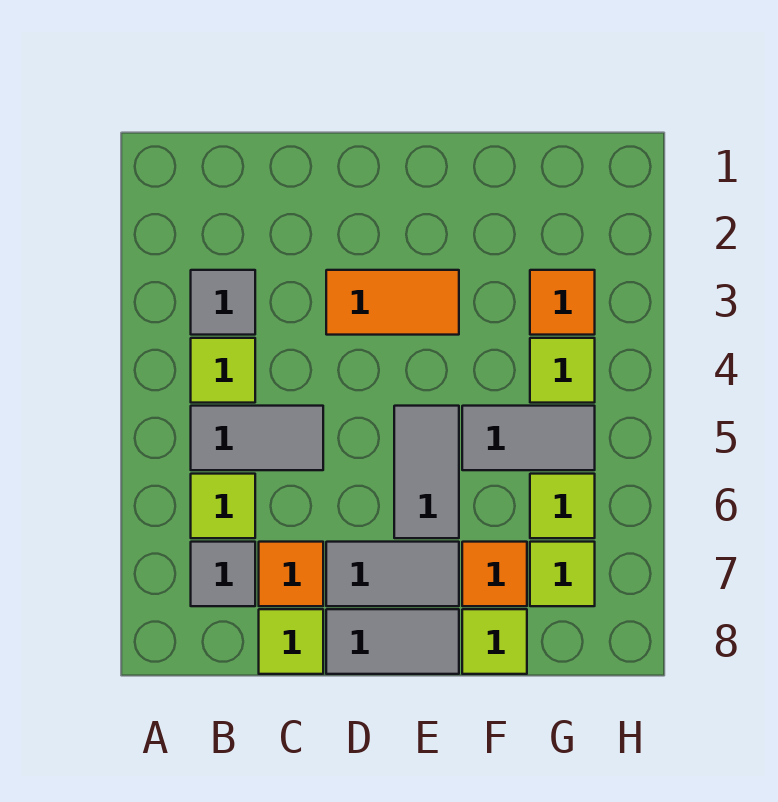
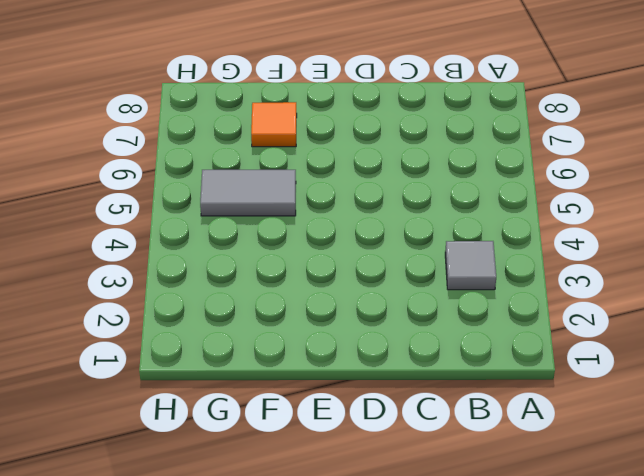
none -> lime tile B4 level 1
none -> grey tile B5:C5 level 1
none -> lime tile B6 level 1

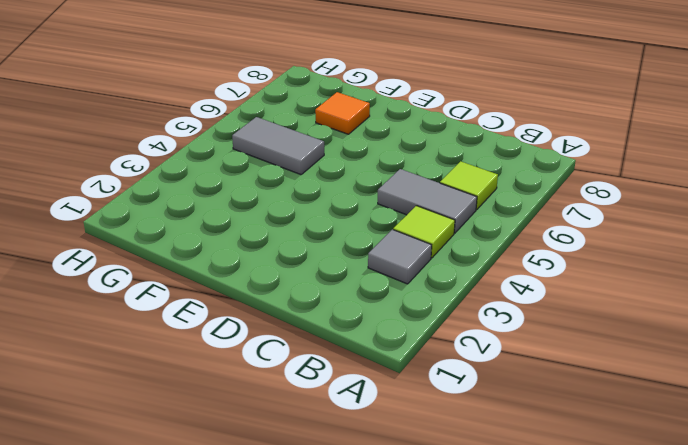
none -> grey tile B7 level 1
none -> orange tile C7 level 1
none -> lime tile C8 level 1

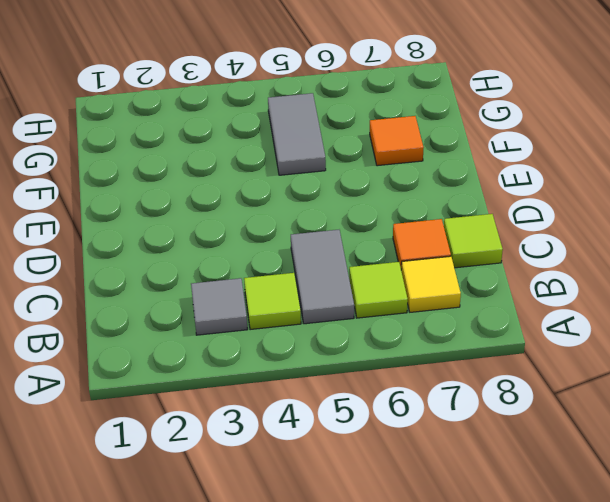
yellow tile B7 level 1 -> grey tile B7 level 1
none -> orange tile D3:E3 level 1
none -> grey tile D7:E7 level 1
none -> grey tile D8:E8 level 1

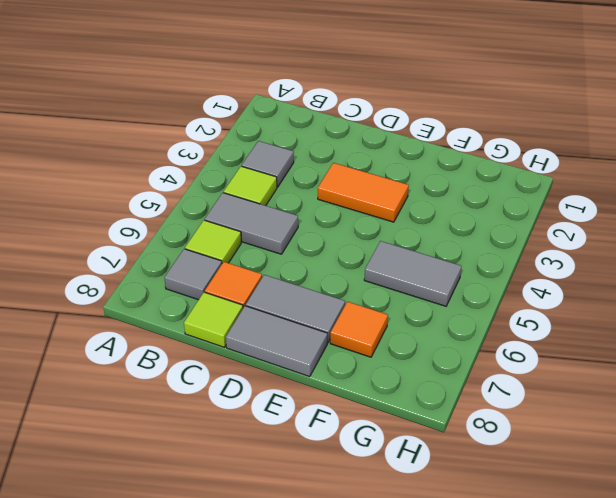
none -> grey tile E5:E6 level 1
none -> lime tile F8 level 1
none -> orange tile G3 level 1

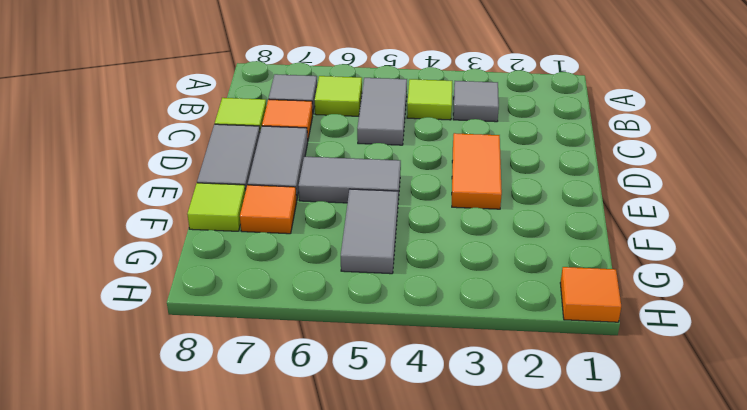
orange tile H1 level 1 -> orange tile G3 level 1
none -> lime tile G4 level 1
none -> lime tile G6 level 1
none -> lime tile G7 level 1

